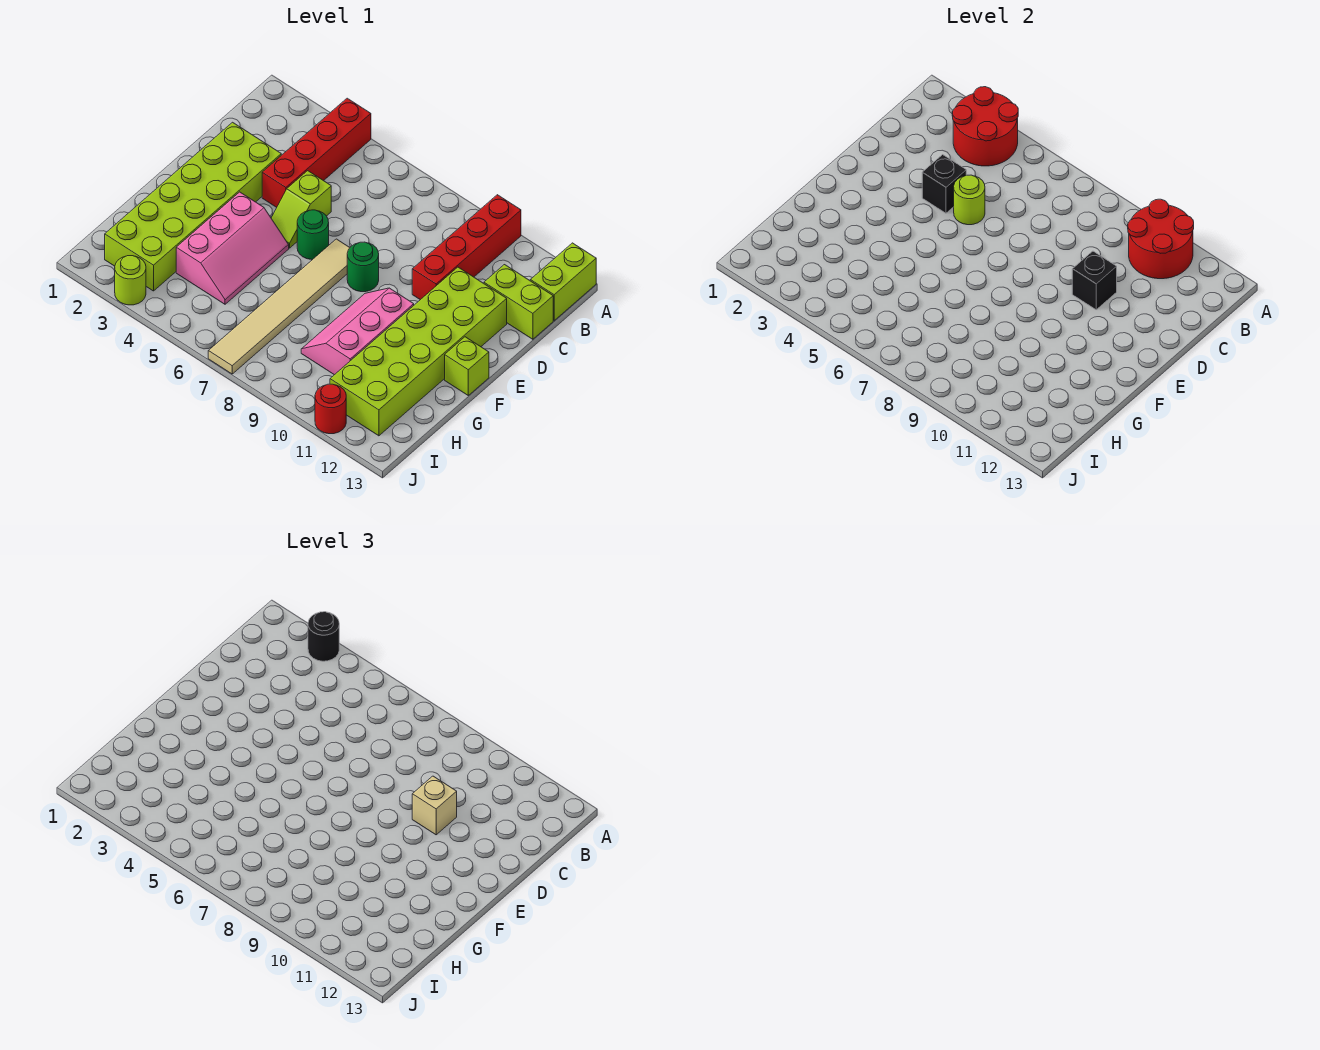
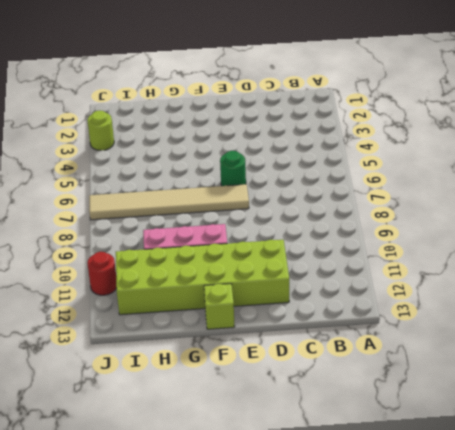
none -> red brick A4:D4 level 1
none -> red brick A10:D10 level 1
none -> lime brick A13:B13 level 1

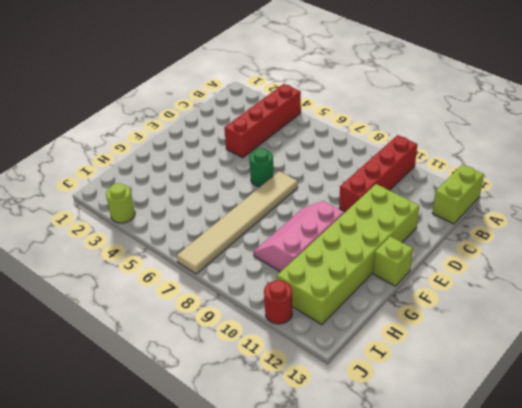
none -> lime brick C12:C13 level 1
none -> lime brick D2:I3 level 1
none -> lime slope D5:E5 level 1 top D

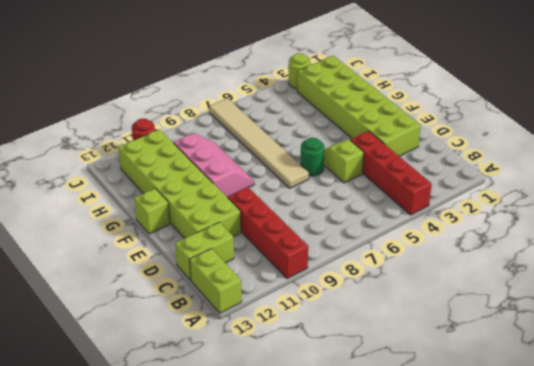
none -> green round brick E8 level 1
none -> pink slope F4:H5 level 1 top 4
none -> red round brick A3:B4 level 2

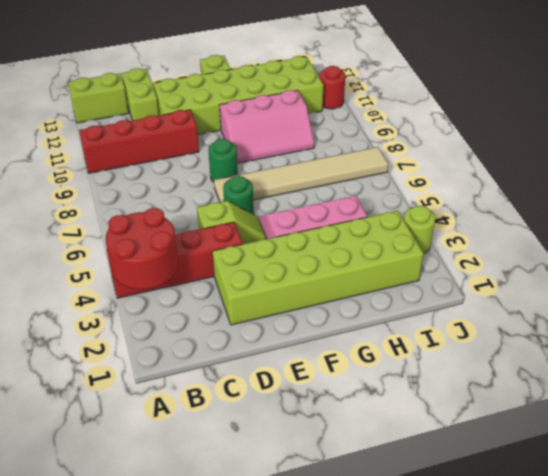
none -> red round brick A10:B11 level 2
none -> black brick D4 level 2
none -> lime round brick D5 level 2

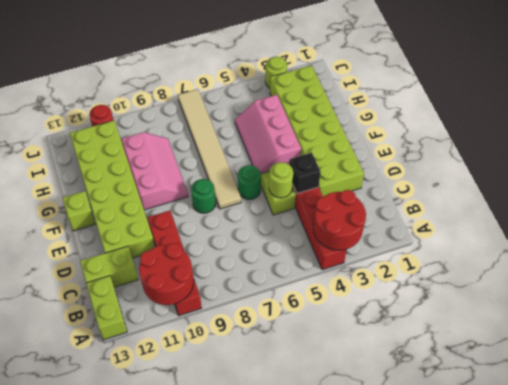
none -> black brick D10 level 2
none -> black round brick A3 level 3
none -> tan brick D10 level 3

